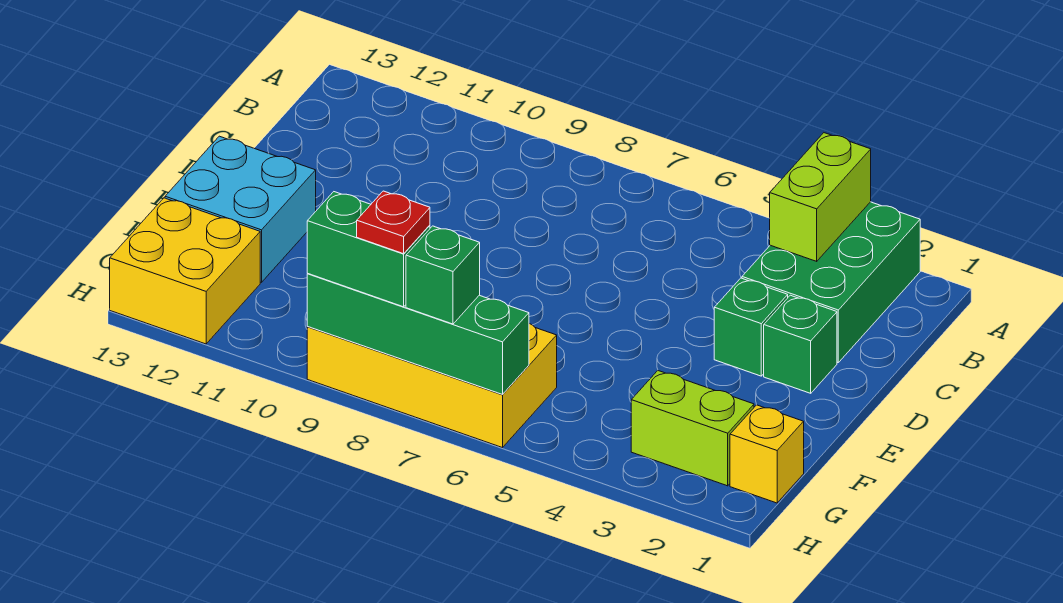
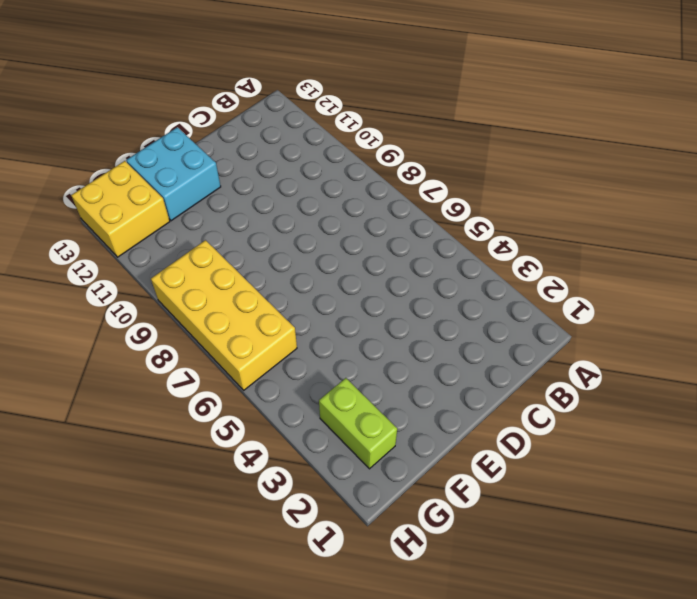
none -> green brick A2:C3 level 1
none -> green brick D2 level 1
none -> green brick D3 level 1

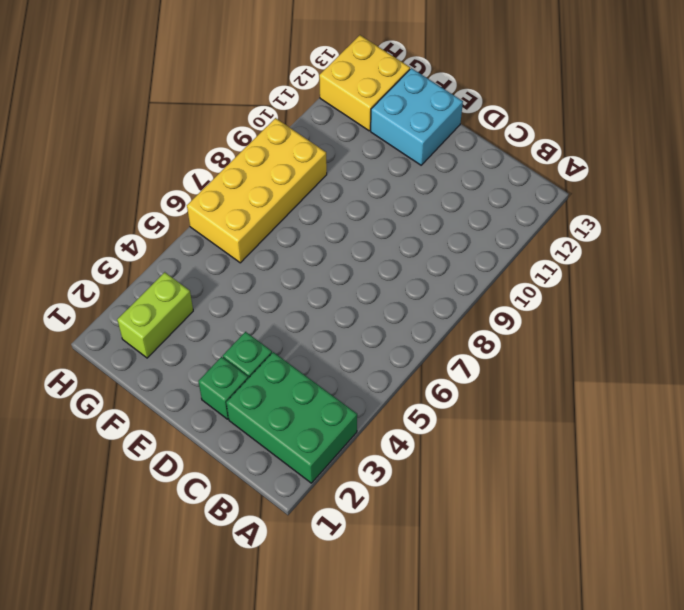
none -> yellow brick G1 level 1
none -> lime brick A3:B3 level 2
none -> green brick H6:H9 level 2

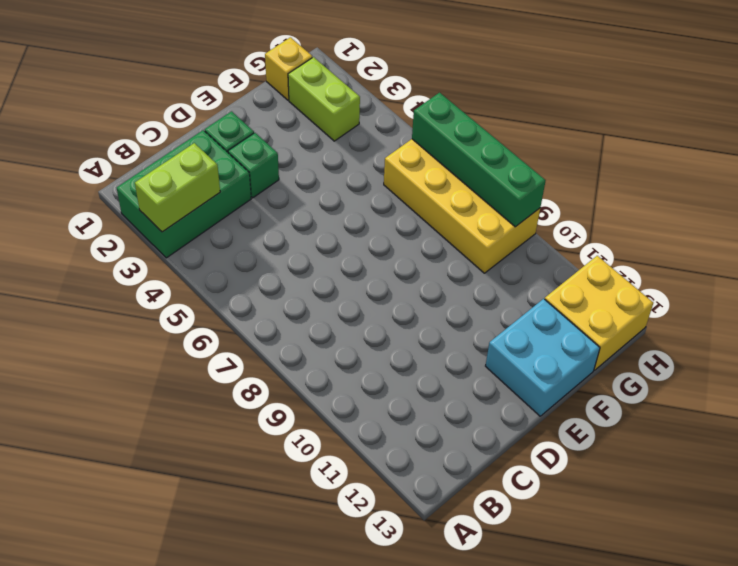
none -> green brick H7 level 3
none -> green brick H8:H9 level 3
none -> red plate H8 level 4

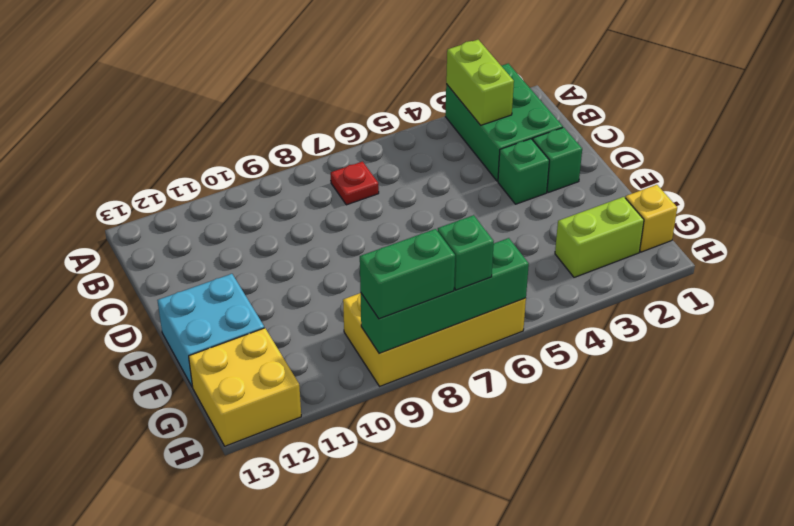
red plate B7 level 1 -> red plate H8 level 4

